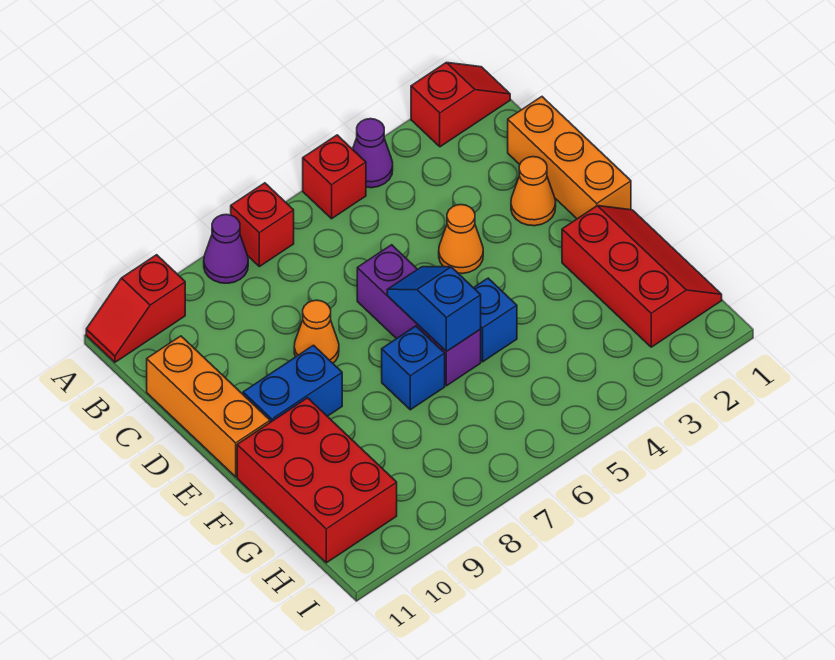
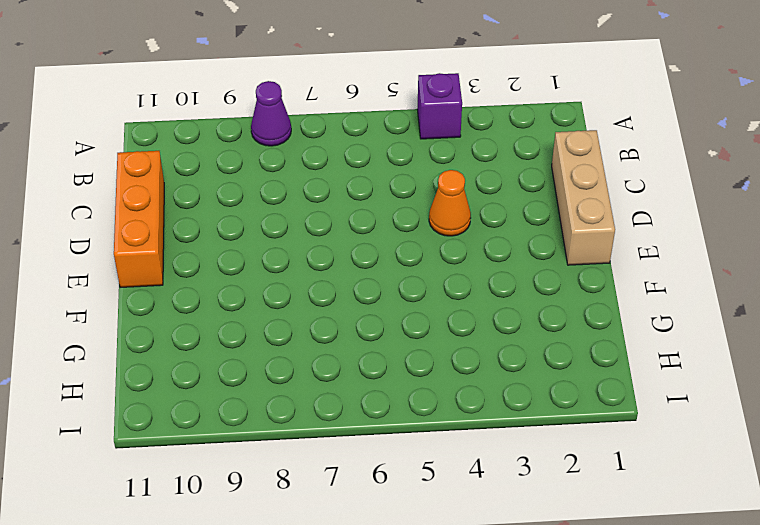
purple brick A4 level 1 -> purple cone A4 level 1
tan brick C1:E1 level 1 -> orange brick C1:E1 level 1
none -> red slope A1:A2 level 1 top 2
none -> red brick A5 level 1
none -> red brick A7 level 1

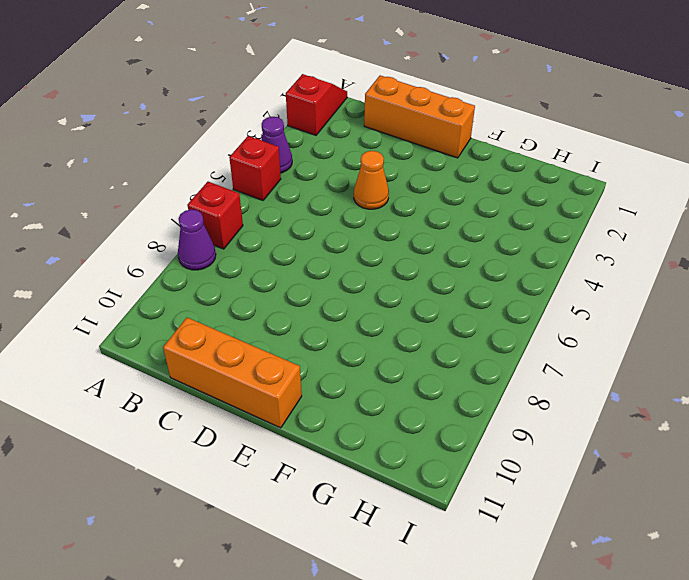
none -> red slope A10:A11 level 1 top 10
none -> orange cone D2 level 1
none -> purple brick D6:F6 level 1

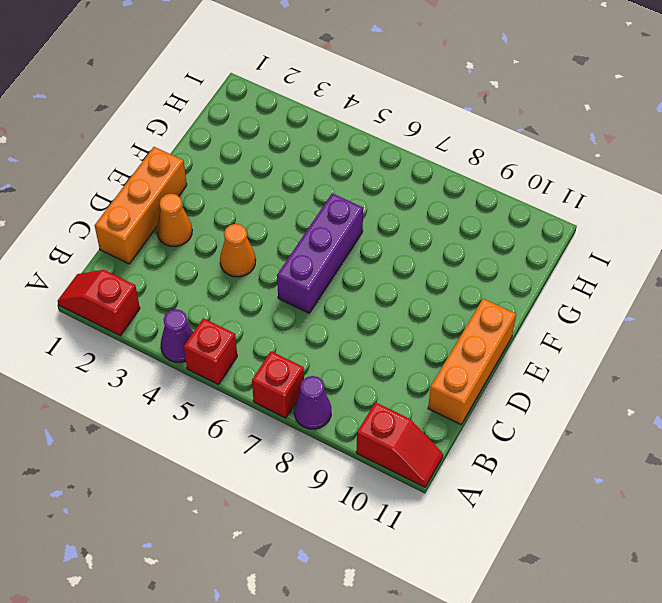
none -> orange cone D8 level 1
none -> blue brick E9:E10 level 1
none -> red slope F1:H2 level 1 top 2

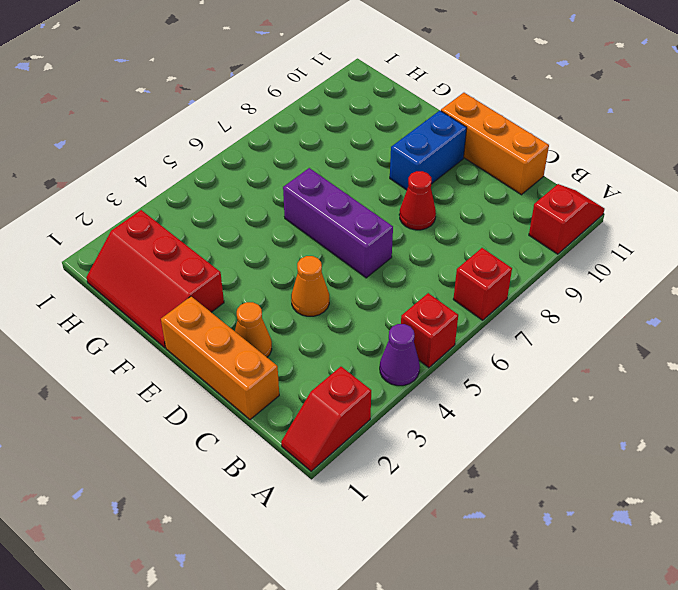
red cone D8 level 1 -> orange cone D8 level 1
none -> purple cone A8 level 1
none -> blue brick F5 level 1
none -> blue brick F7 level 1

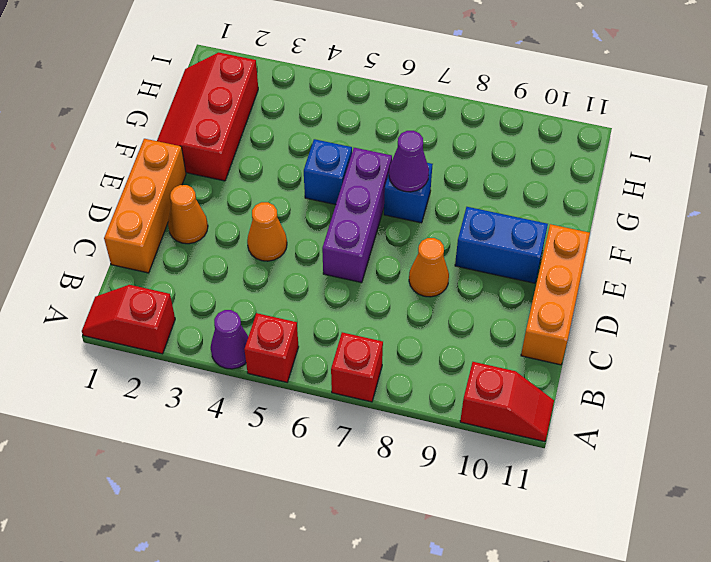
purple cone F7 level 2 -> purple cone A8 level 1
none -> red brick F10:H11 level 1
none -> blue slope E6:F6 level 2 top F

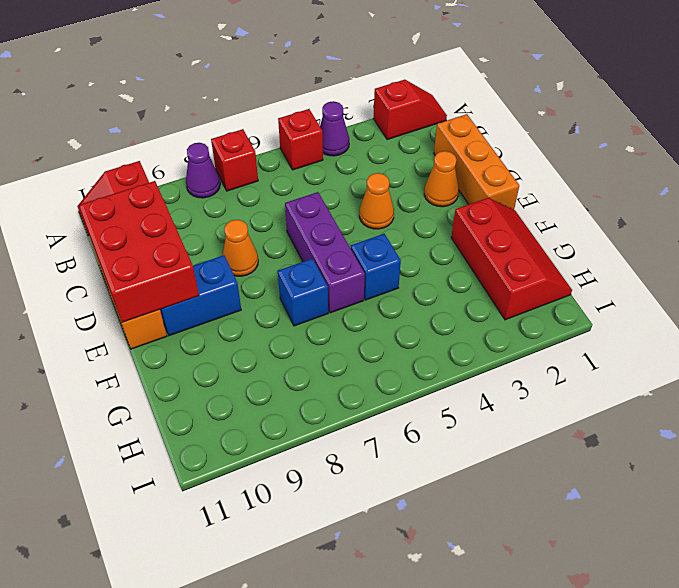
red brick C10:E11 level 2 -> red brick F10:H11 level 1
none -> blue slope E6:F6 level 2 top F

